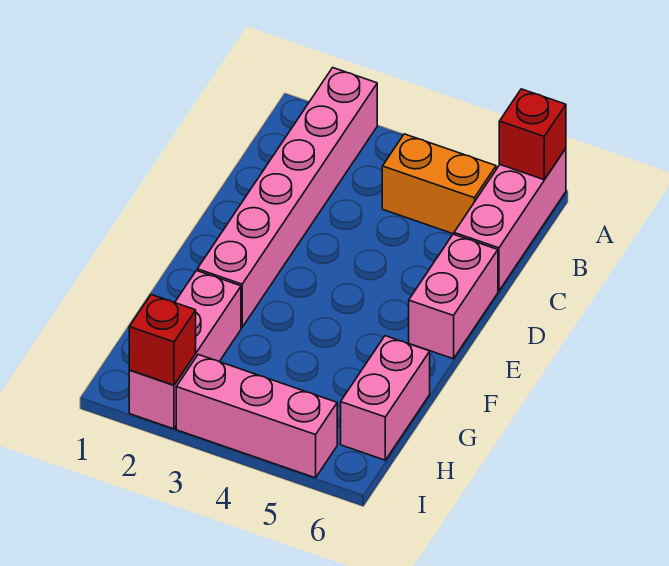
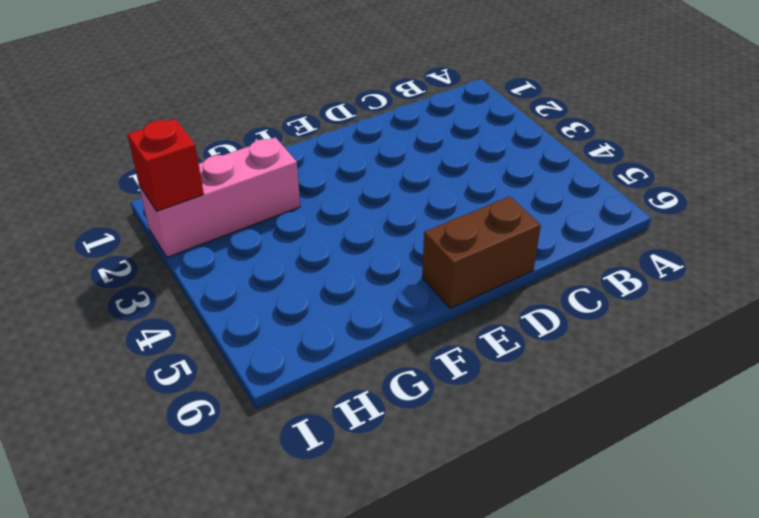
brown brick D6:E6 level 1 -> pink brick D6:E6 level 1
none -> pink brick A2:F2 level 1
none -> pink brick A6:C6 level 1

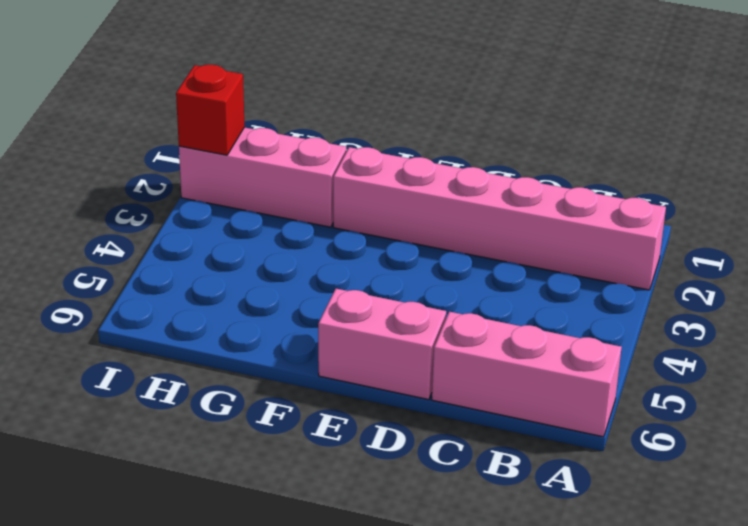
none -> orange brick B4:B5 level 1
none -> pink brick G6:H6 level 1

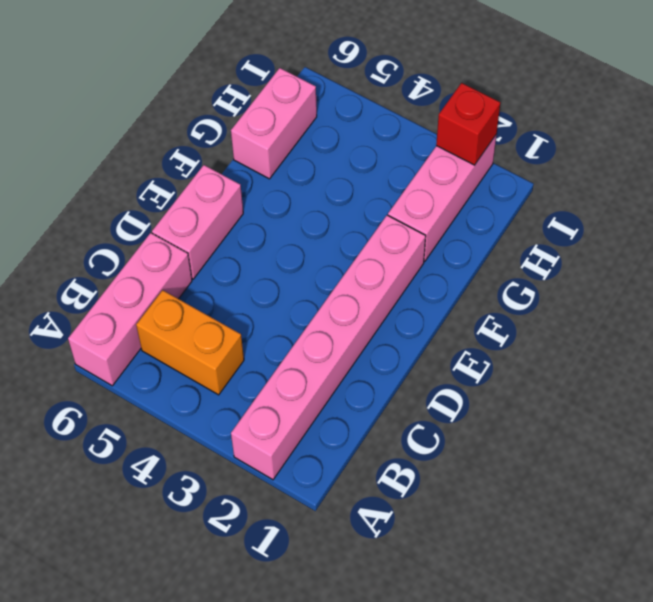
none -> pink brick I3:I5 level 1
none -> red brick A6 level 2

